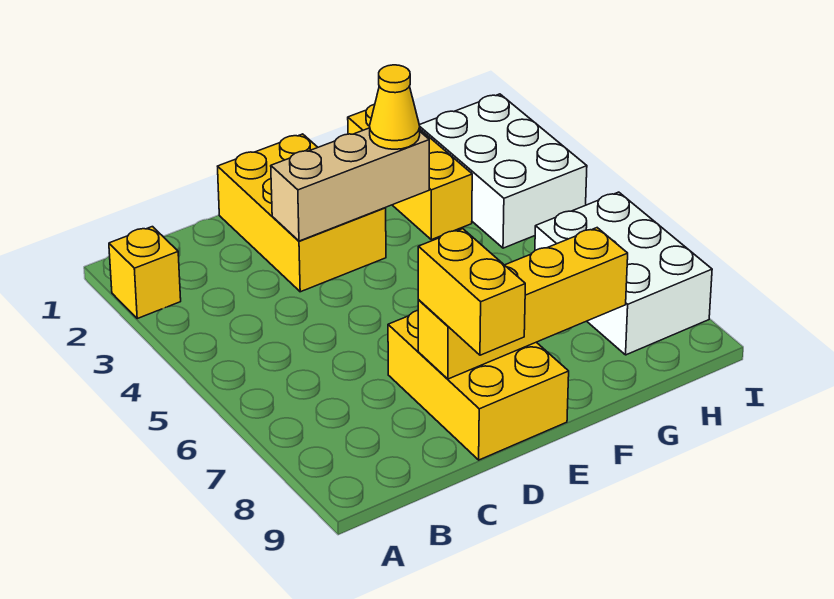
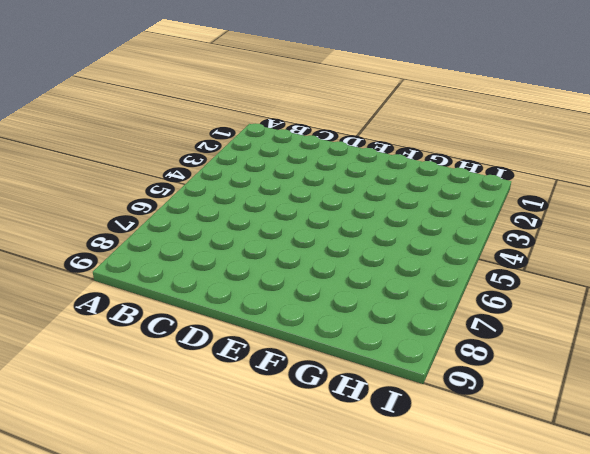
none -> yellow brick A2 level 1
none -> yellow brick D1:E3 level 1

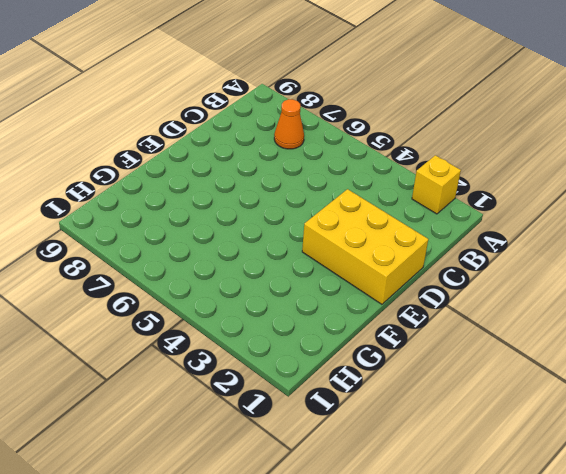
orange cone B7 level 1 -> none
none -> yellow brick D7:E9 level 1
none -> yellow brick G1:G3 level 1

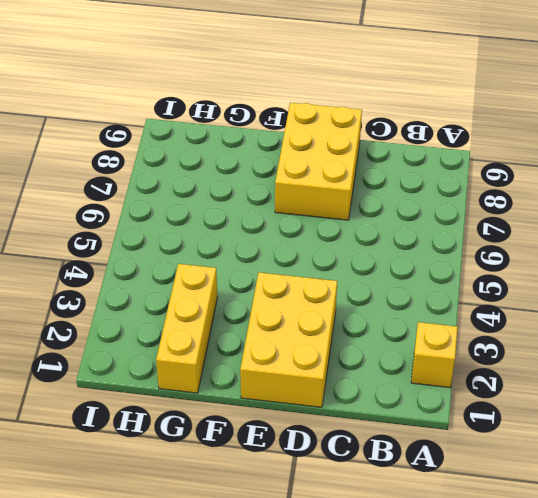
none -> white brick H2:I4 level 1
none -> white brick H6:I8 level 1

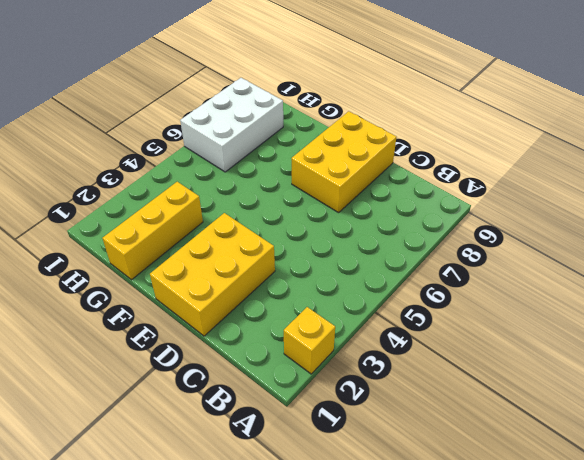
none -> white brick H2:I4 level 1
none -> tan brick D3:F3 level 2

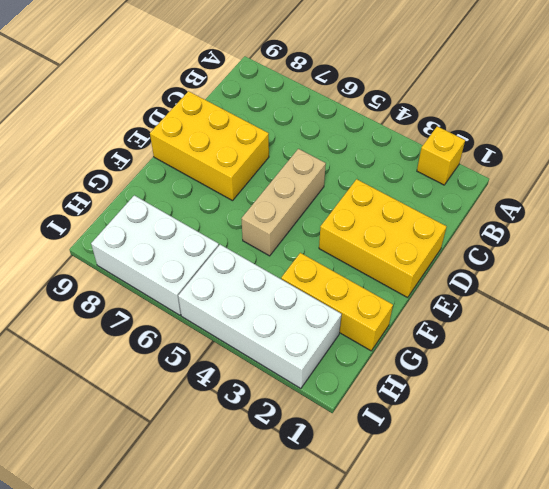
tan brick D5:F5 level 1 -> tan brick D3:F3 level 2
white brick H2:I5 level 1 -> white brick H2:I4 level 1
none -> yellow brick D8:G8 level 2
none -> yellow brick D8:D9 level 3

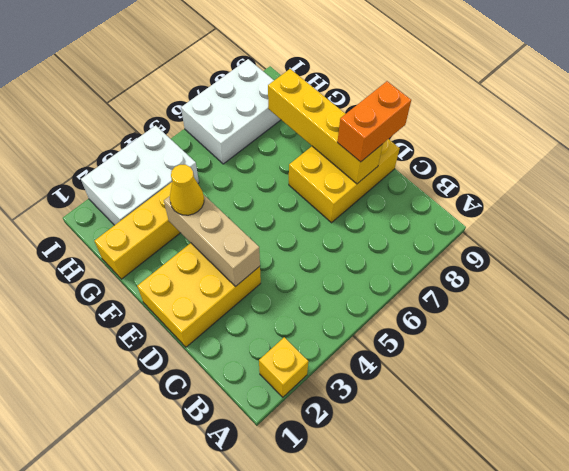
orange brick D8:D9 level 3 -> yellow brick D8:D9 level 3

